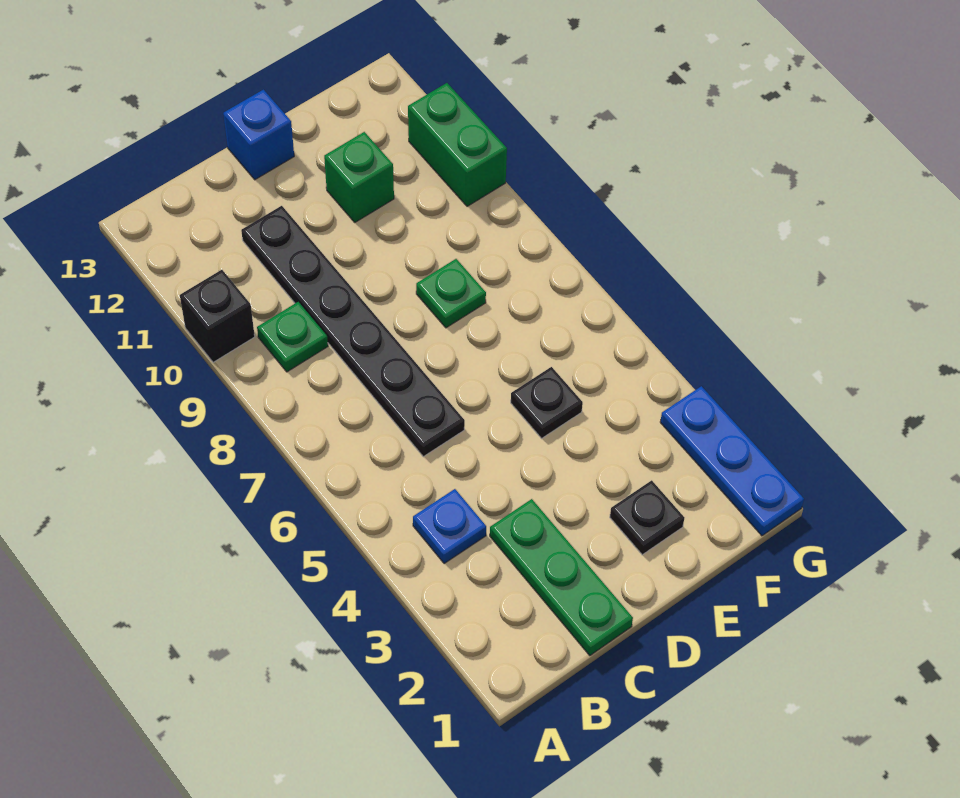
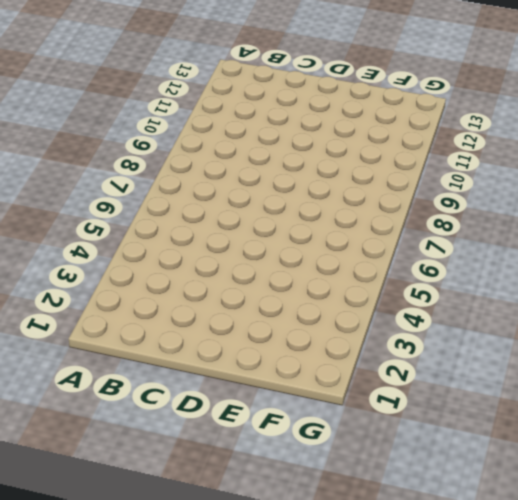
none -> black brick A10 level 1
none -> blue plate B4 level 1
none -> green plate B9 level 1

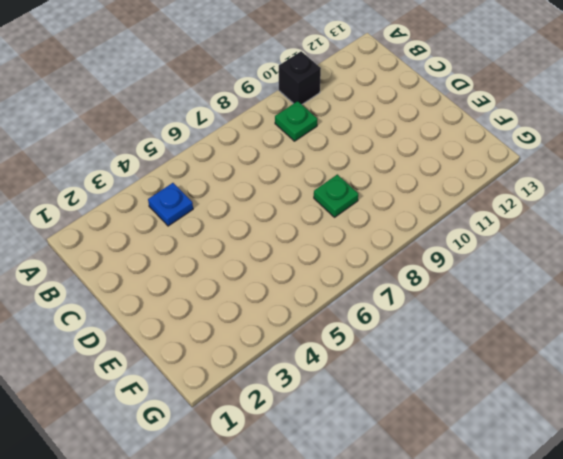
none -> green plate C1:C3 level 1
none -> black plate C6:C11 level 1
none -> blue brick D13 level 1

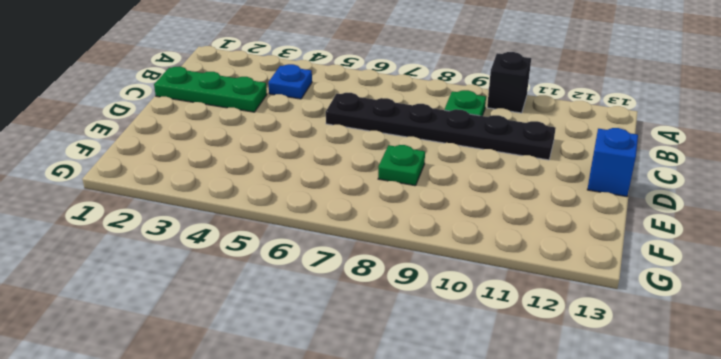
none -> black plate E2 level 1
none -> black plate E5 level 1
none -> green brick E11 level 1

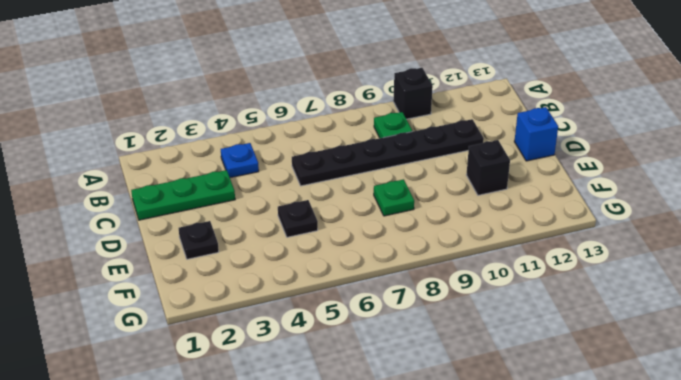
black brick E11 level 1 -> green brick E11 level 1
none -> blue plate G1:G3 level 1
none -> green brick G10:G11 level 1

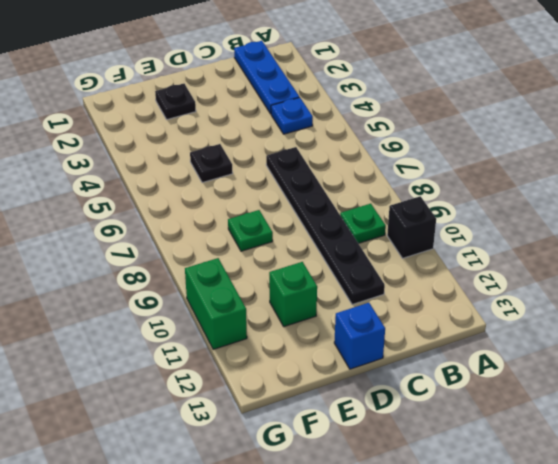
blue plate B1:B3 level 1 -> blue plate G1:G3 level 1
none -> green plate C1:C3 level 1

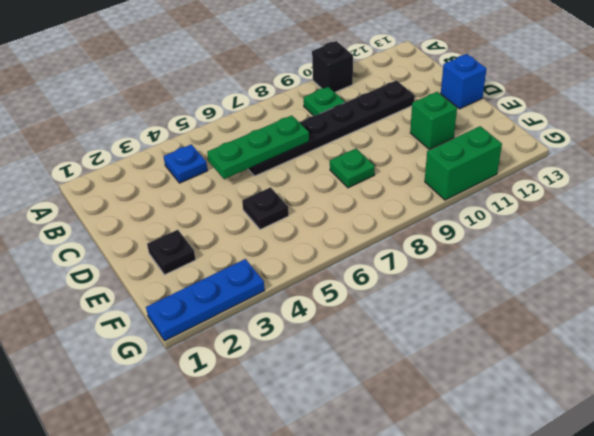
green plate C5:C7 level 2 -> green plate C1:C3 level 1

